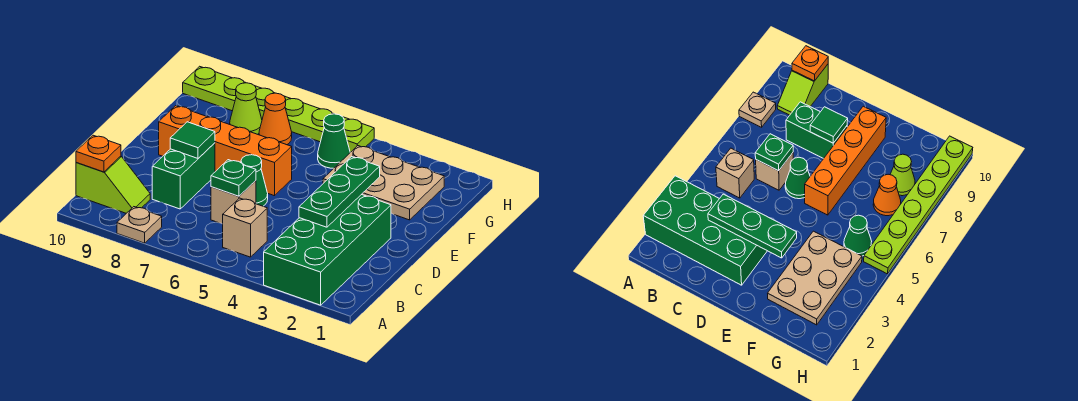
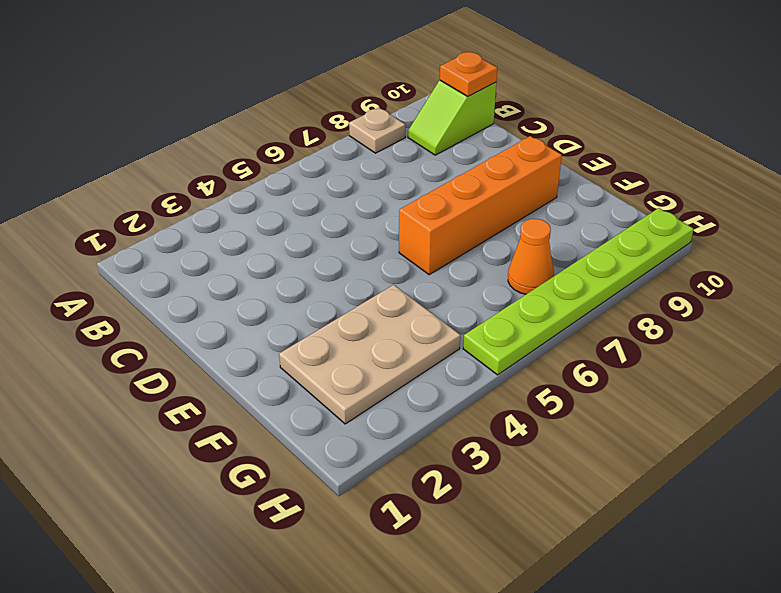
none -> green brick A2:D3 level 1
none -> tan brick B5 level 1
none -> tan brick C6 level 1

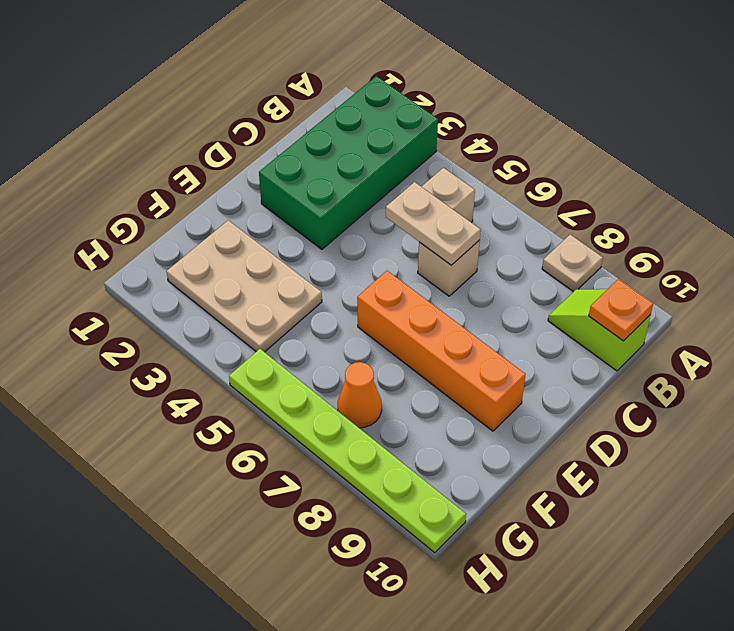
tan plate C5:C6 level 2 -> green plate C6 level 2
none -> green brick C8:D8 level 1
none -> green cone D6 level 1
none -> green cone G5 level 1

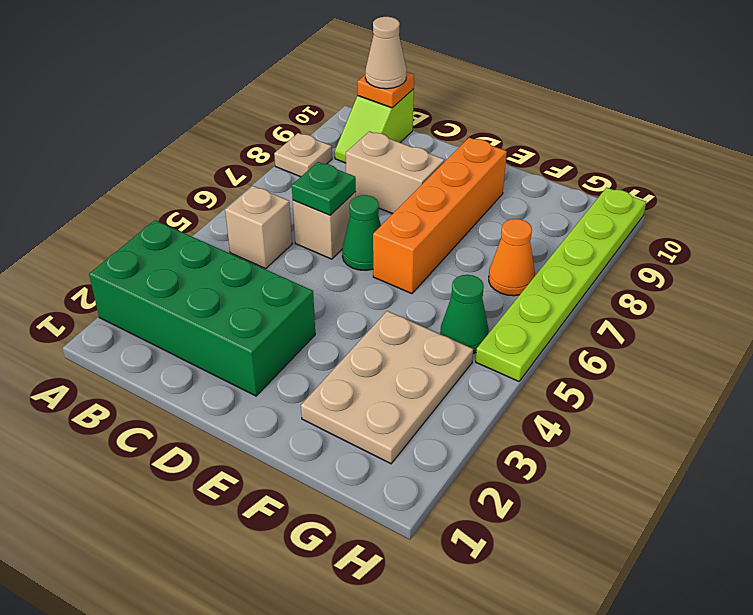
tan cone B10 level 3 -> none
tan brick C8:D8 level 1 -> green brick C8:D8 level 1
none -> lime cone G8 level 1
none -> green plate C3:E3 level 2
none -> green tile D8 level 2

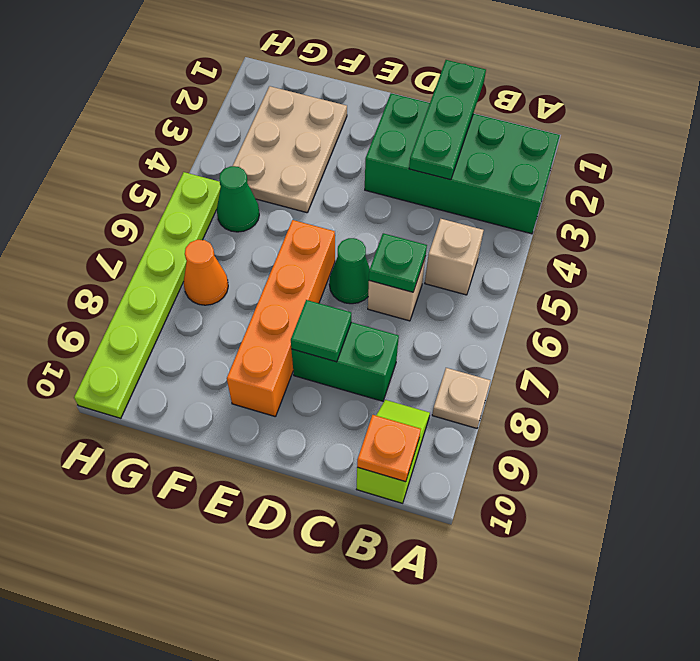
green plate C1:C3 level 2 -> green plate C3:E3 level 2
none -> lime cone G8 level 1

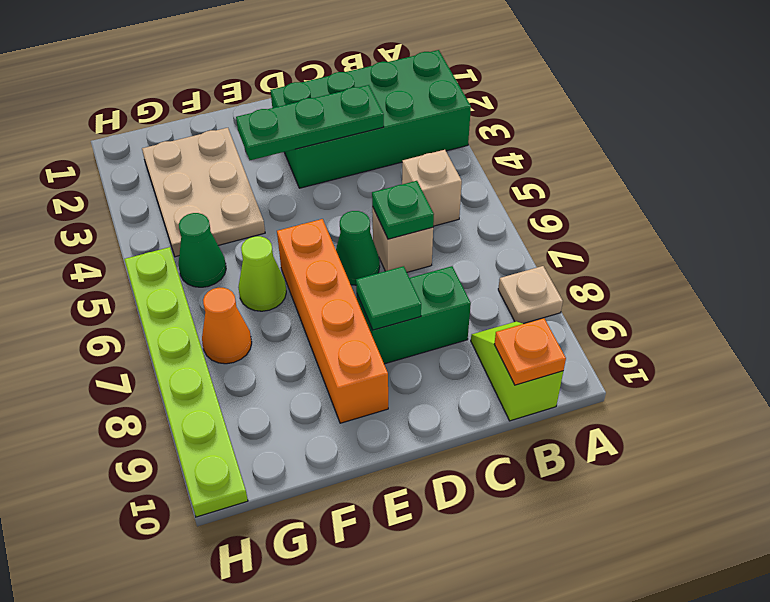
lime cone F6 level 1 -> lime cone G8 level 1

